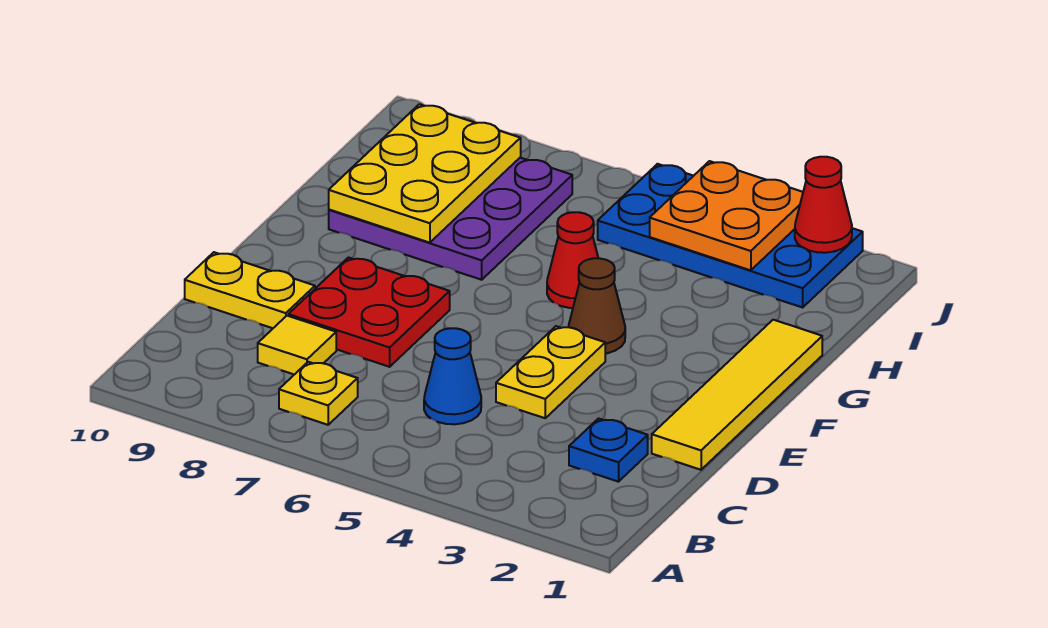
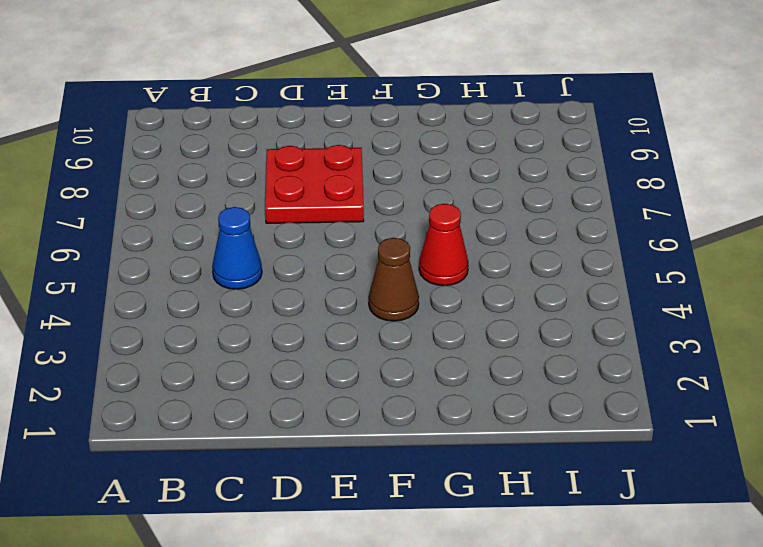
none -> yellow plate B7 level 1
none -> blue plate C2 level 1
none -> yellow tile C8 level 1

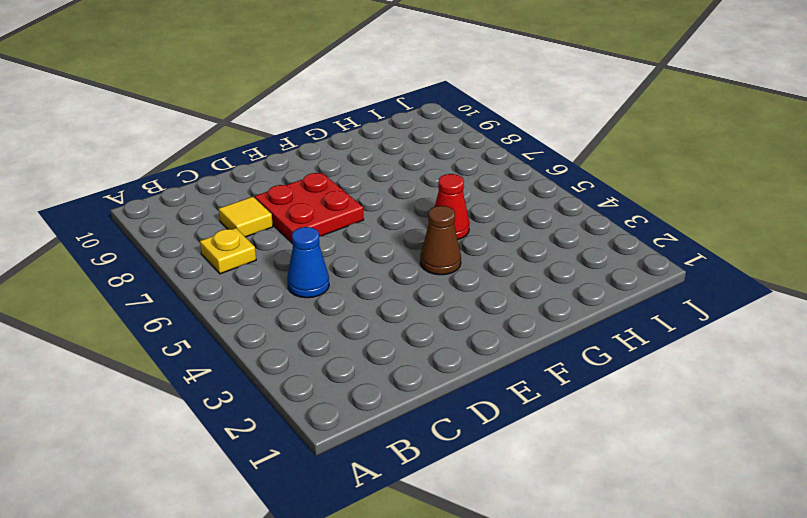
none -> blue plate C2 level 1
none -> yellow tile D1:G1 level 1
none -> yellow plate D4:E4 level 1

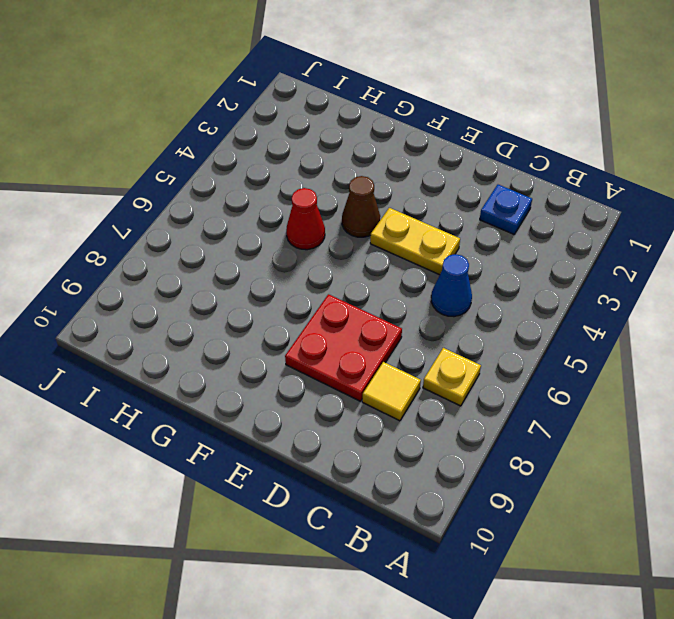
none -> yellow tile D1:G1 level 1
none -> yellow plate D9:D10 level 1
none -> purple plate G7:I9 level 1

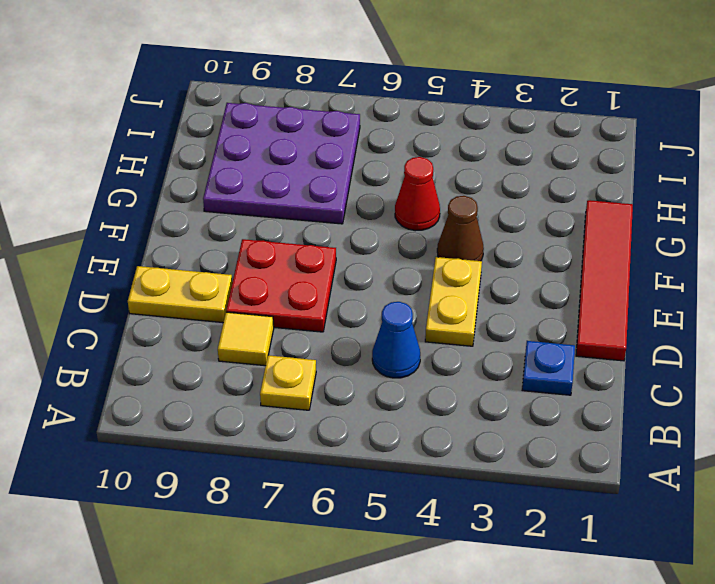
red tile D1:G1 level 1 -> yellow tile D1:G1 level 1
none -> blue plate I2:J5 level 1
none -> yellow plate G8:I9 level 2
none -> orange plate I3:J4 level 2

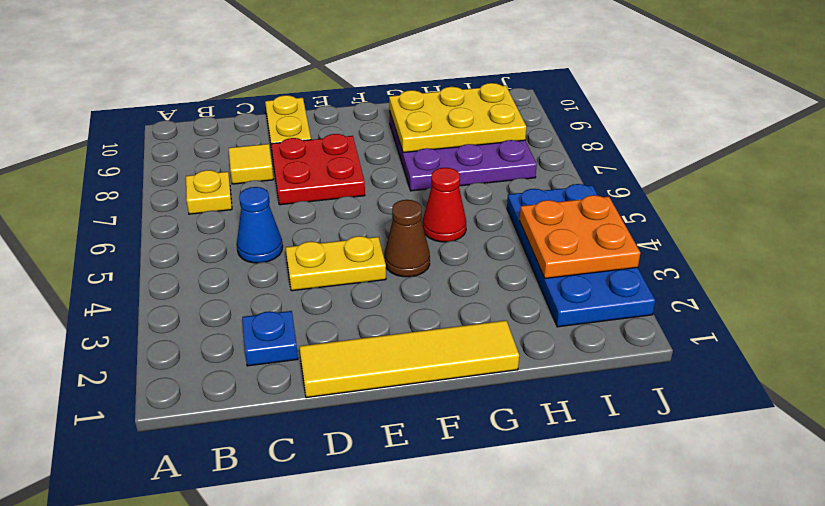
none -> red cone J2 level 2

